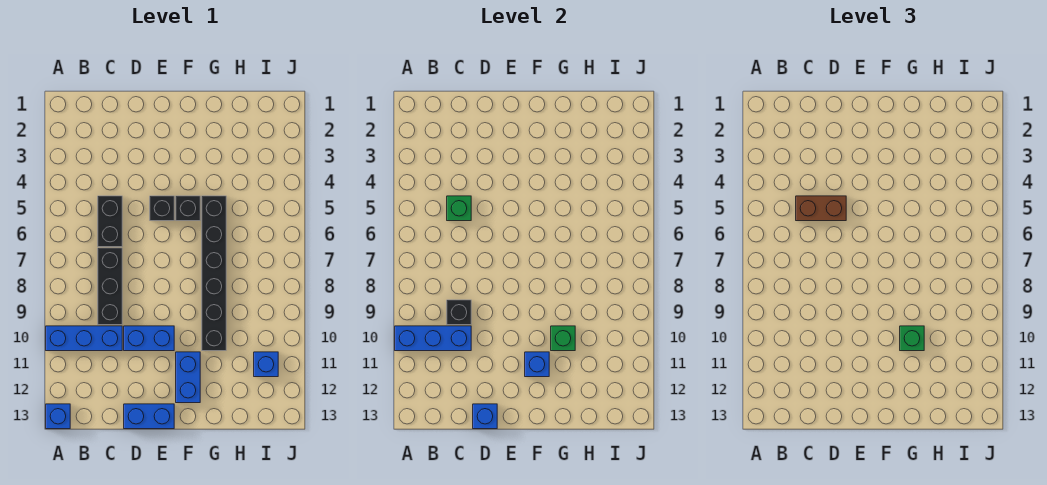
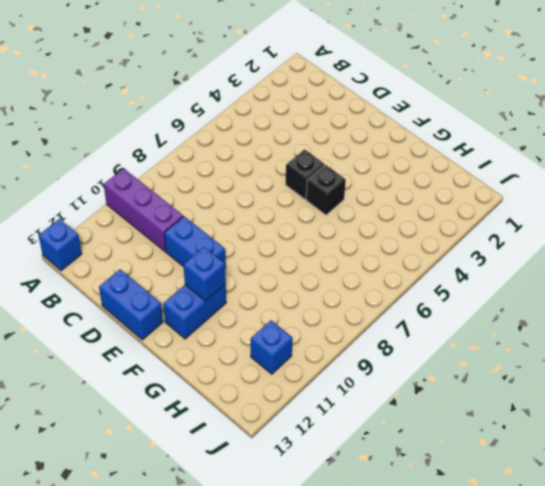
purple brick A10:C10 level 1 -> blue brick A10:C10 level 1
none -> black brick C5:C6 level 1
none -> black brick C7:C9 level 1
none -> black brick G5:G10 level 1

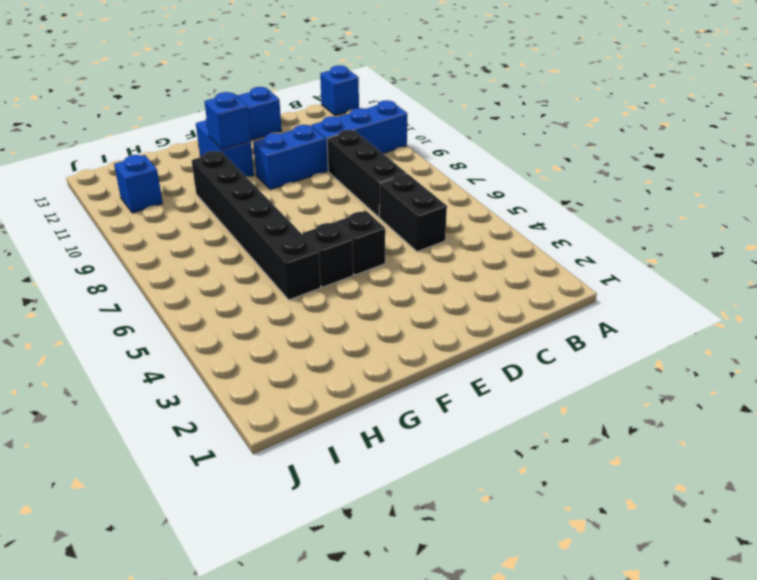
none -> blue brick A10:C10 level 2
none -> green brick C5 level 2
none -> black brick C9 level 2

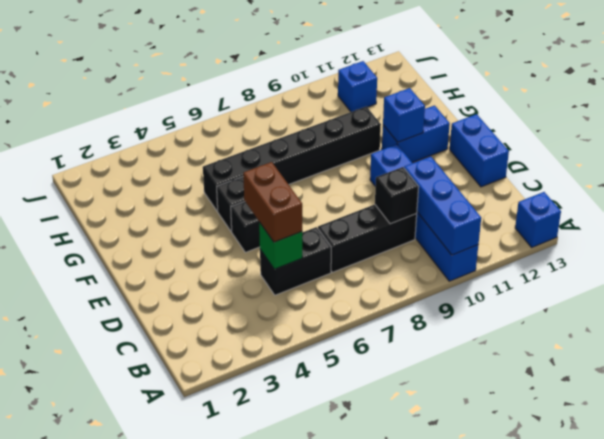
none -> blue brick D13 level 2
none -> green brick G10 level 2
none -> green brick G10 level 3

